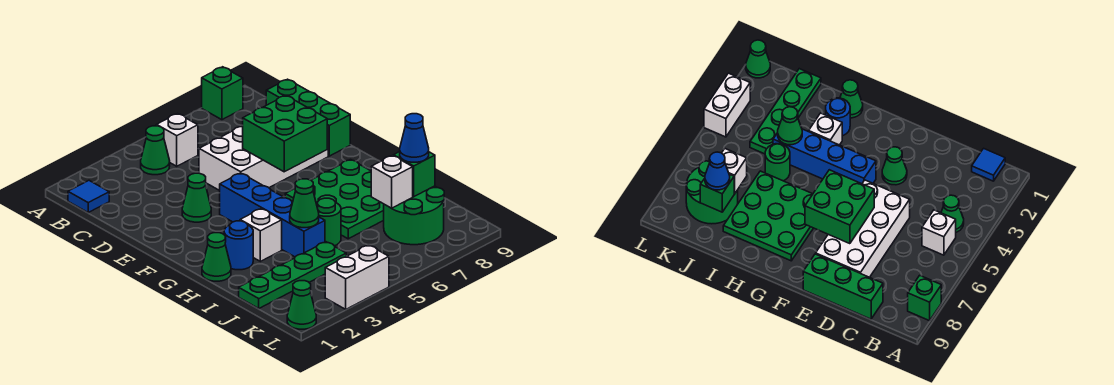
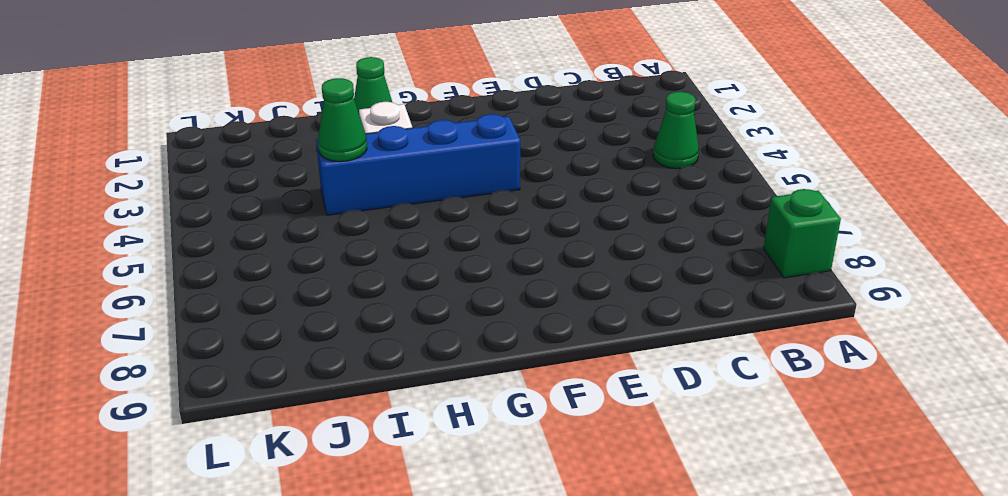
none -> blue tile B1 level 1
none -> white brick B5 level 1
none -> green brick C9:E9 level 1

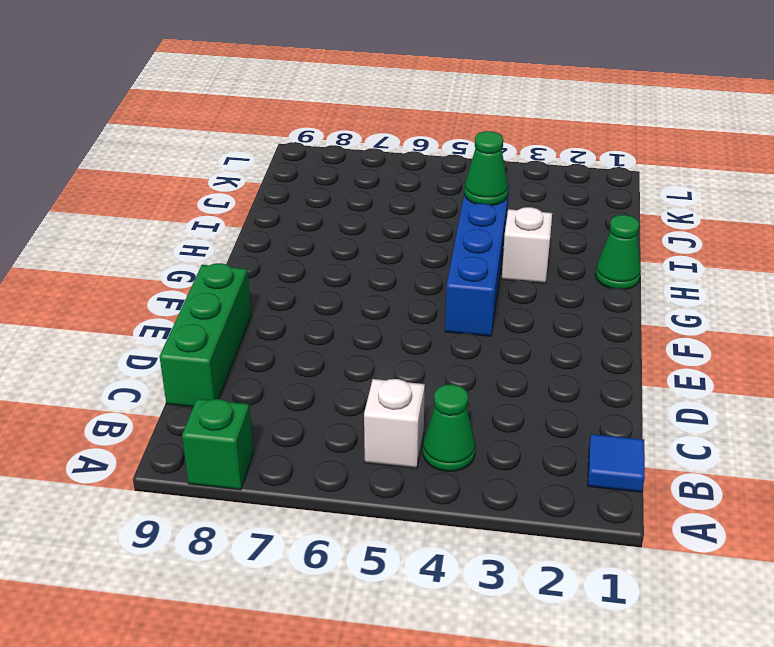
none -> white brick D5:E8 level 1
none -> green cone E3 level 1
none -> green plate G6:I8 level 1

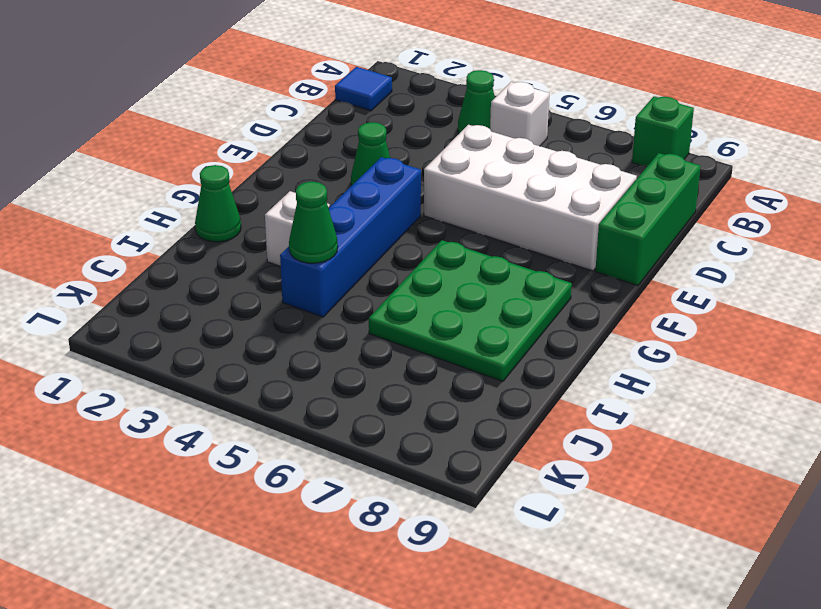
none -> blue round brick H2 level 1
none -> green round brick I5 level 1
none -> green plate J1:J4 level 1

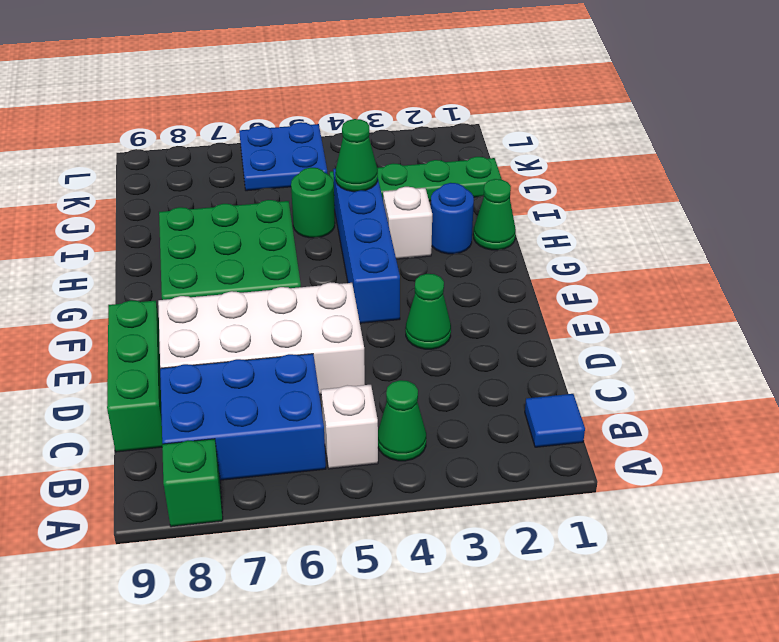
blue brick B6:C8 level 1 -> none
blue plate K5:L6 level 1 -> none
none -> green round brick J7:K8 level 1
none -> green cone L1 level 1
none -> white brick L3:L4 level 1

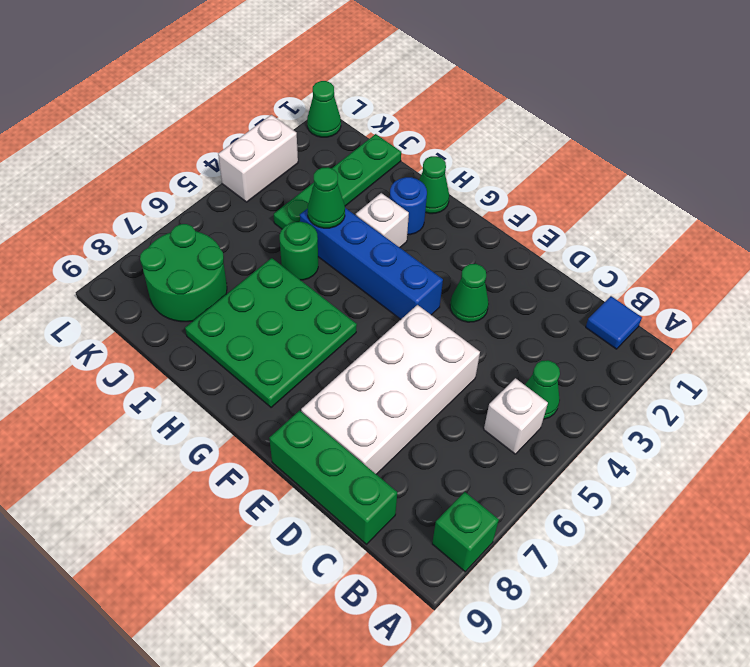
none -> green brick E6:F7 level 2
none -> white brick J7 level 2
none -> green brick J8 level 2

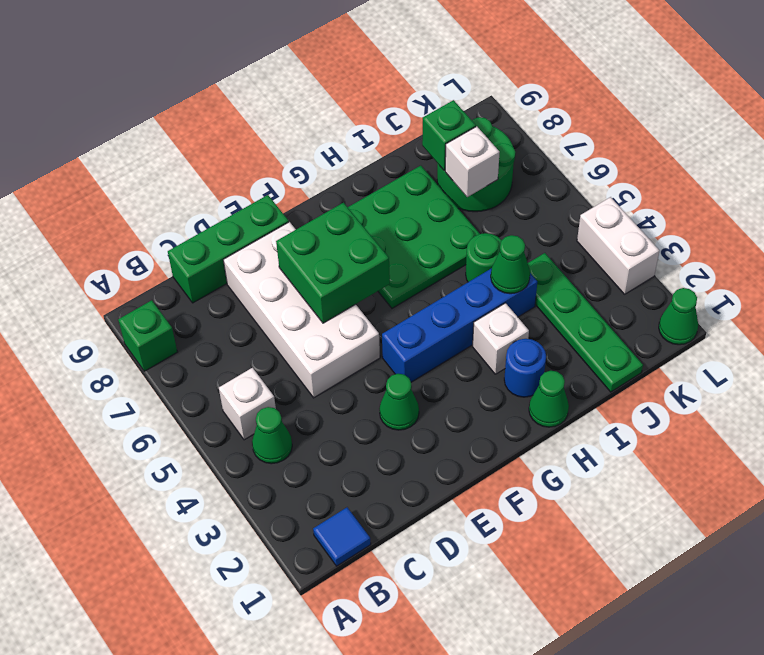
none -> blue cone J8 level 3

